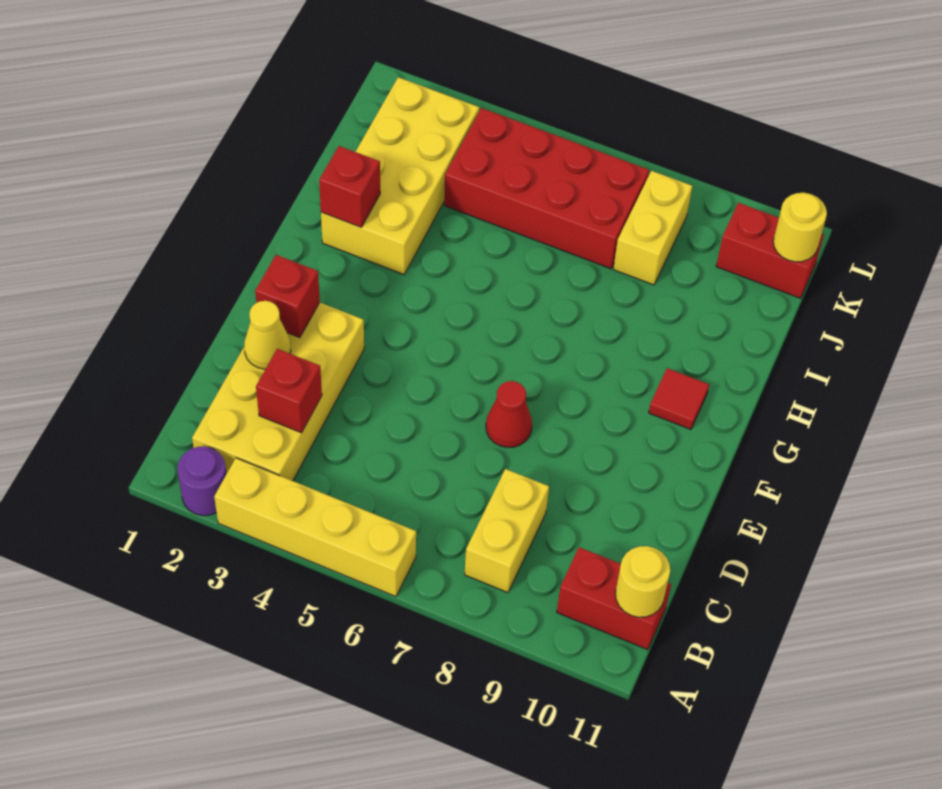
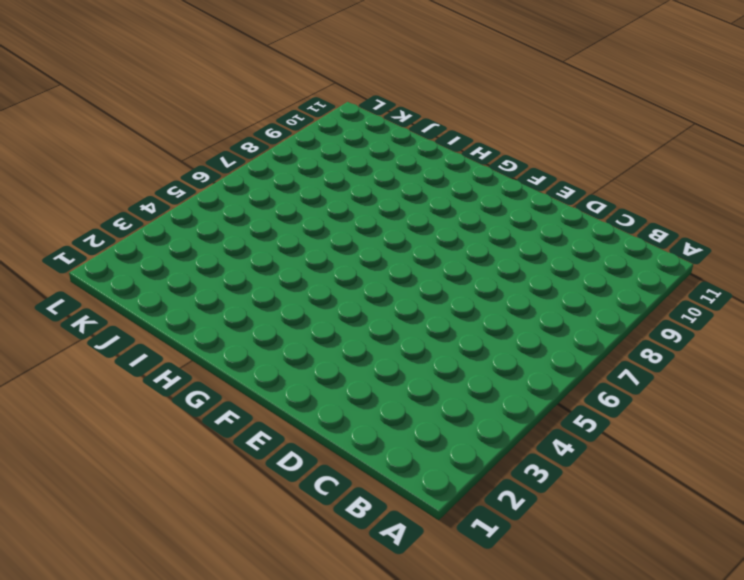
none -> purple round brick A2 level 1
none -> yellow brick A3:A6 level 1
none -> yellow brick B2:E3 level 1

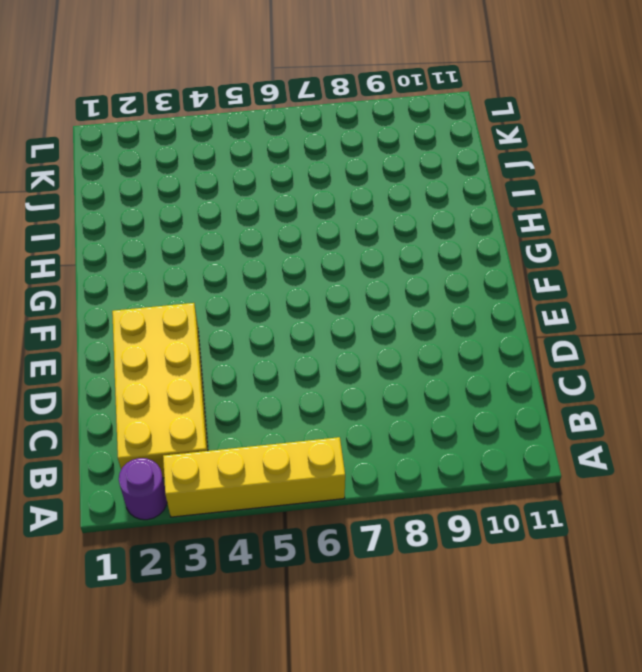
none -> yellow brick B8:C8 level 1
none -> red brick B10:B11 level 1
none -> red cone E7 level 1

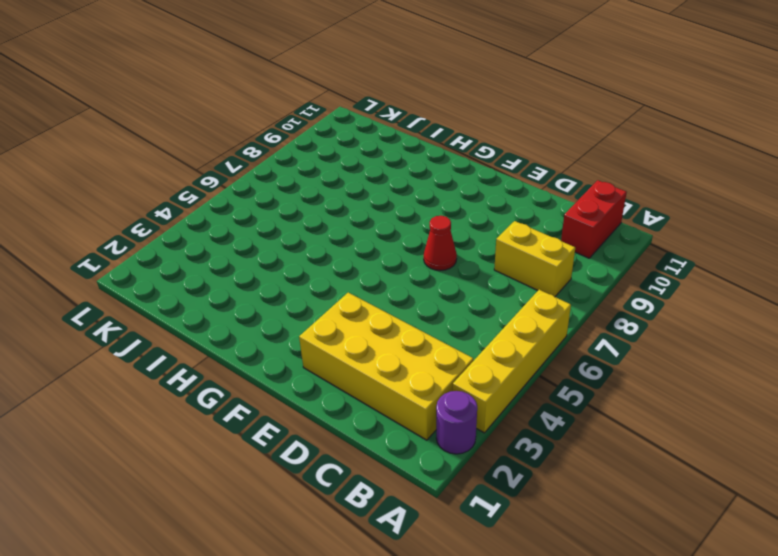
none -> red tile G10 level 1
none -> yellow brick H2:K3 level 1
none -> red brick J4:K7 level 1

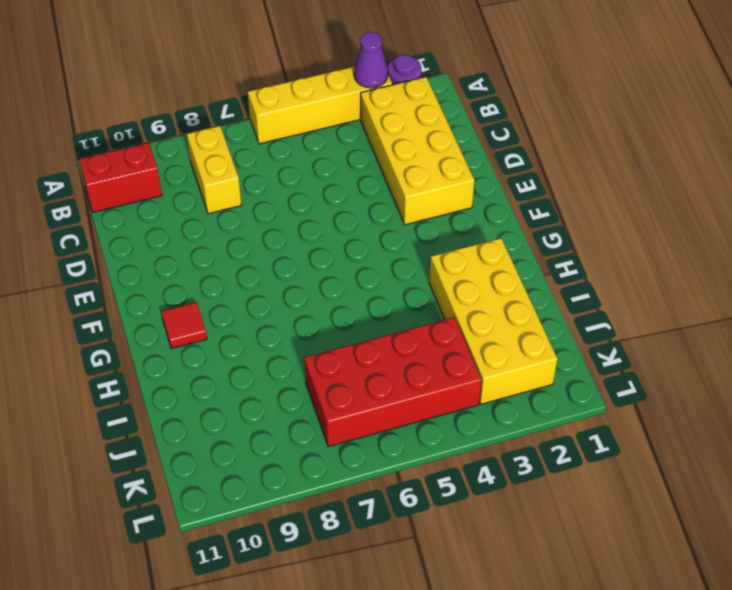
purple cone A3 level 2 -> none
none -> red cone E7 level 1
none -> yellow brick J8:K8 level 1
none -> red brick K10:K11 level 1

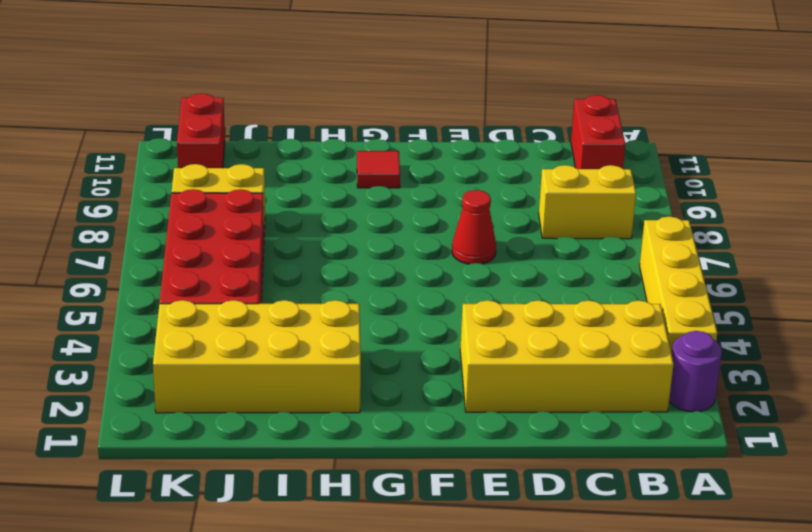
none -> yellow round brick B11 level 2
none -> red brick C3 level 2
none -> yellow cone D2 level 2

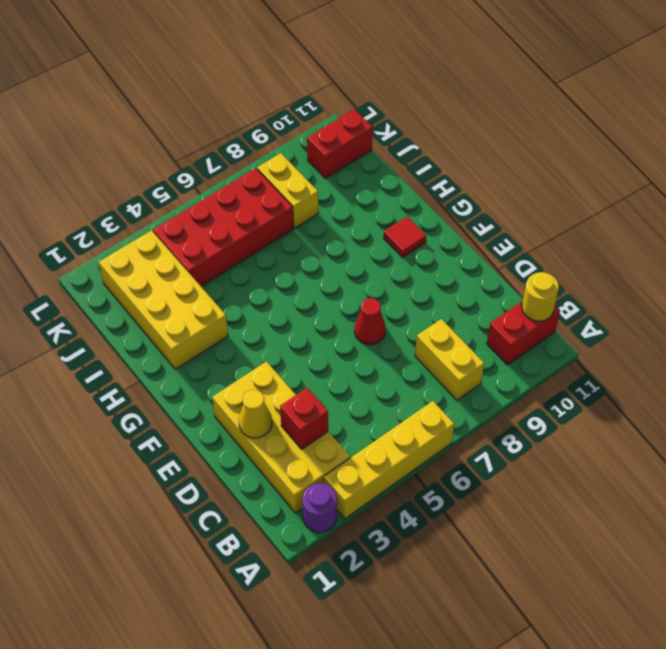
none -> red brick E2 level 2
none -> red brick H2 level 2
none -> yellow round brick K11 level 2

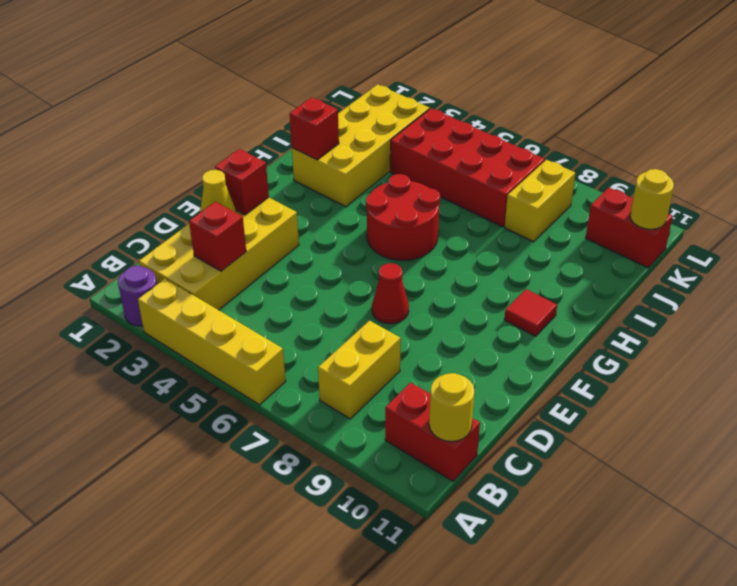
red round brick G5:H6 level 1 -> none

